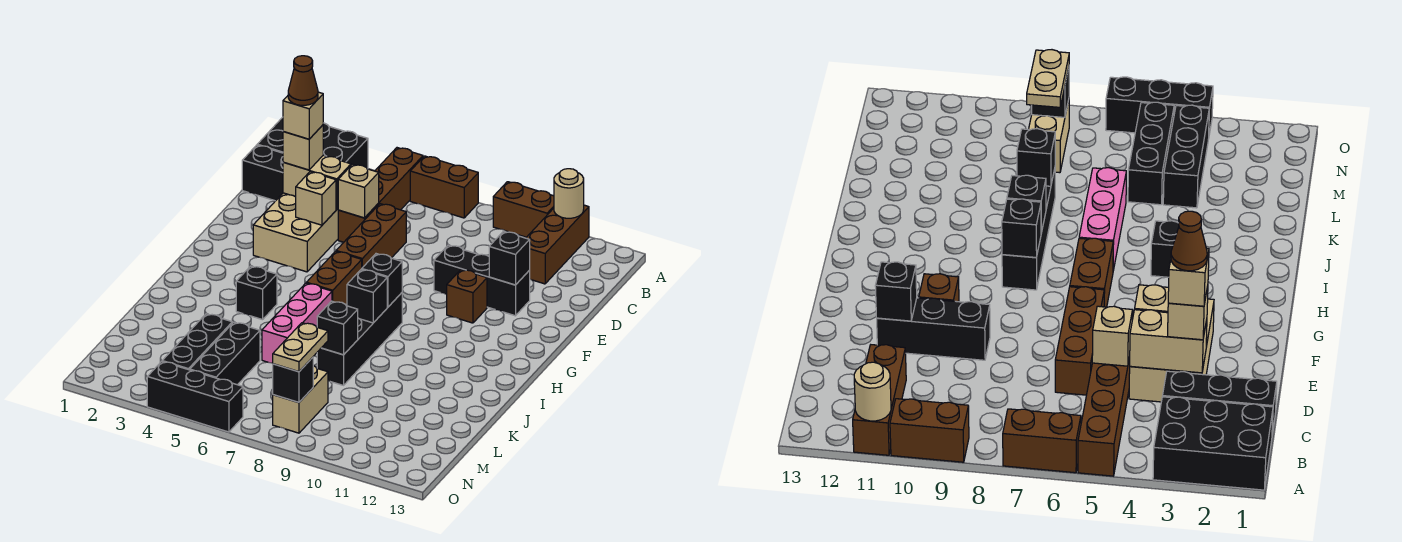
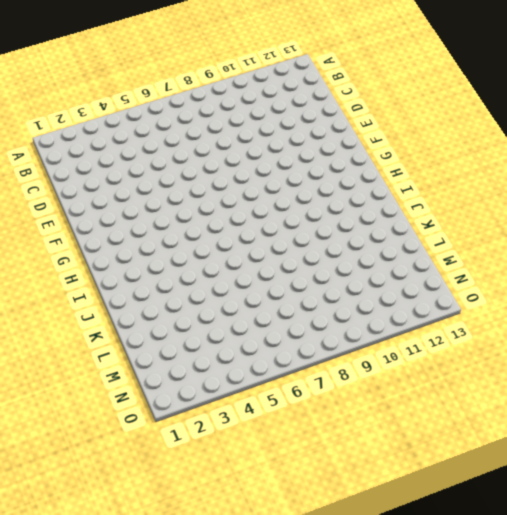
none -> black brick A1:B3 level 1
none -> brown brick A5:D5 level 1
none -> brown brick A6:A7 level 1
none -> brown brick A9:A10 level 1

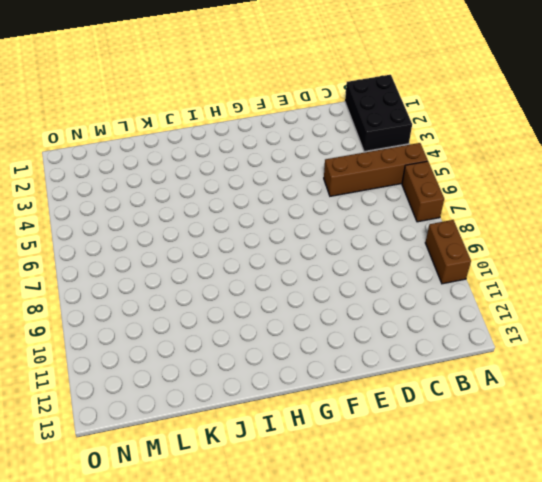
none -> brown brick A11:C11 level 1
none -> black brick C1:C3 level 1
none -> tan brick D3:F4 level 1
none -> brown brick D6:F6 level 1

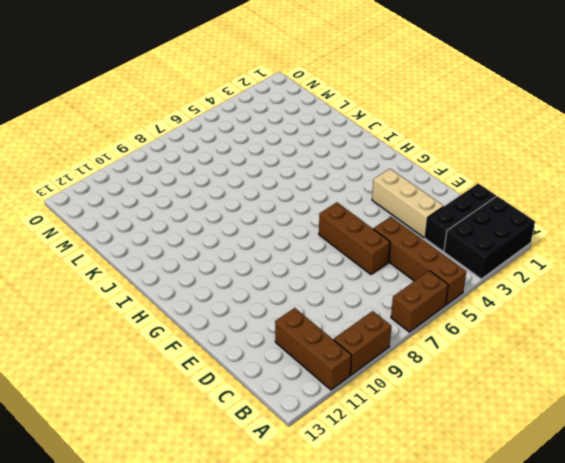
tan brick D3:F3 level 1 -> tan brick D3:F4 level 1
none -> black brick E9:E11 level 1
none -> brown brick F10 level 1
none -> brown brick G6:H6 level 1
none -> black brick H8:K8 level 1

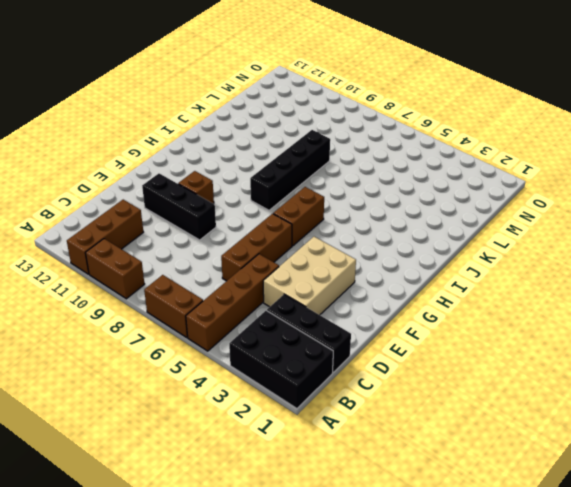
none -> black brick I4 level 1
none -> pink brick I6:K6 level 1
none -> black brick L4:N4 level 1
none -> black brick L5:N5 level 1

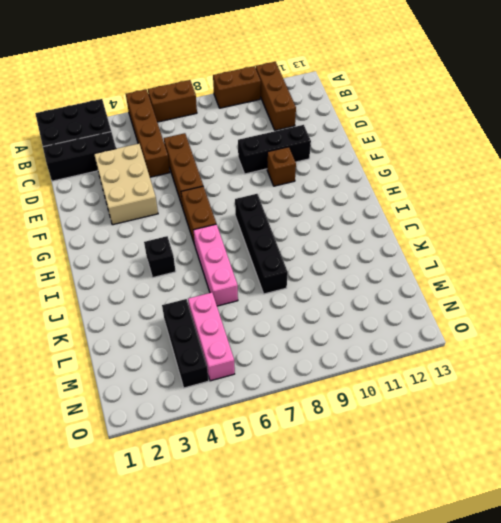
pink brick L5:N5 level 1 -> black brick L5:N5 level 1
none -> tan brick M8:N8 level 1
none -> black brick O4:O6 level 1
none -> tan round brick A11 level 2
none -> tan brick D3:D4 level 2

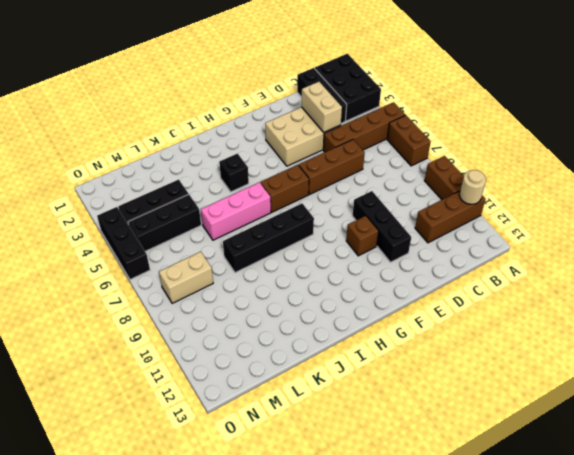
none -> tan brick D5 level 2
none -> tan brick E4 level 2
none -> black brick E11 level 2
none -> black brick H8 level 2

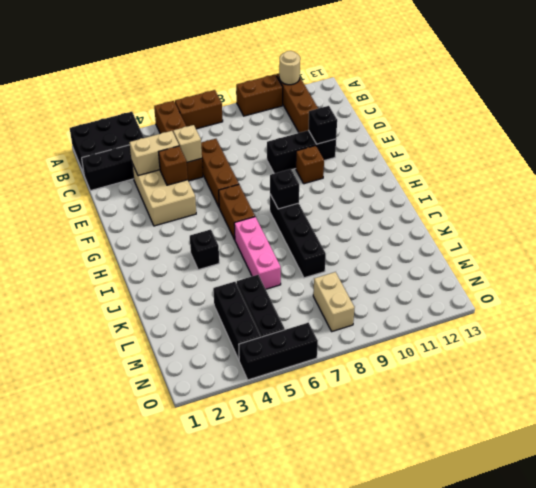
brown brick E4 level 2 -> tan brick E4 level 2
none -> black brick I8 level 2
none -> black brick K8 level 2
none -> black brick N8 level 2
none -> tan brick D3 level 3

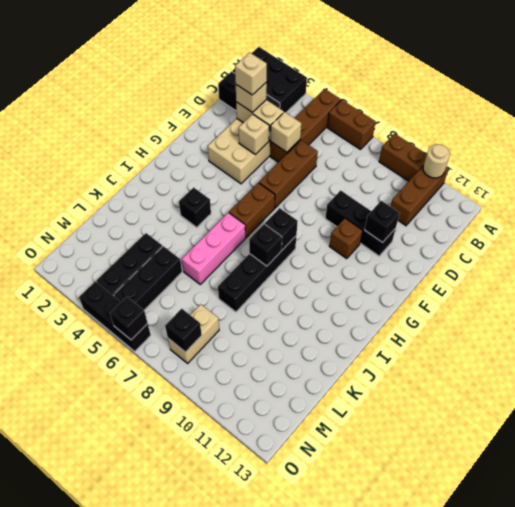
black brick O6 level 2 -> black brick K8 level 2
none -> tan plate M8:N8 level 3
none -> brown cone D3 level 5

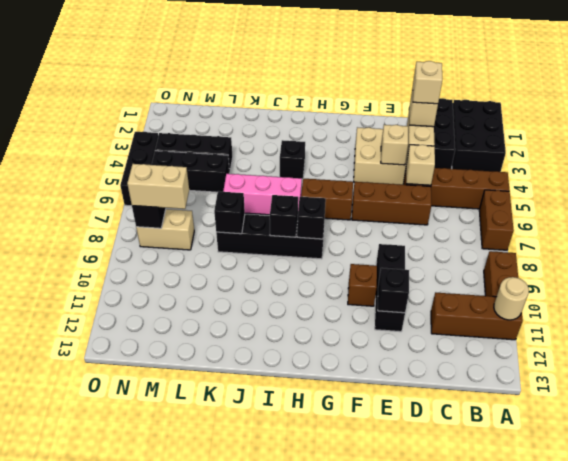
tan brick M8:N8 level 3 -> tan plate M8:N8 level 3
none -> brown cone D3 level 5

